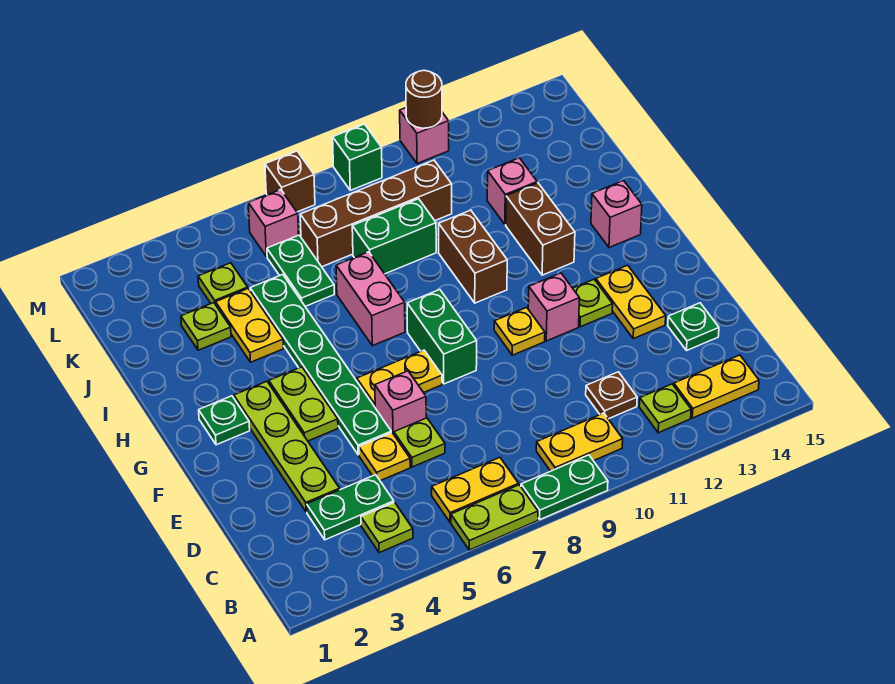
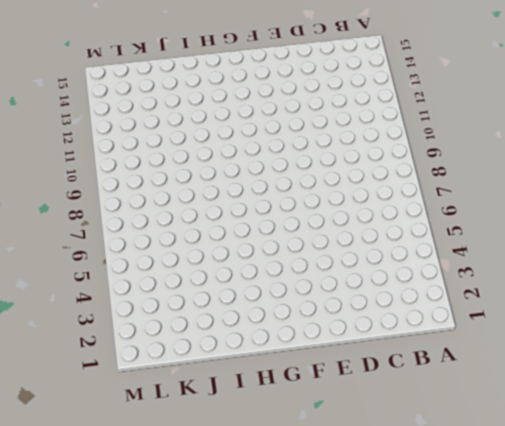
none -> lime plate A6:A7 level 1
none -> green plate A8:A9 level 1
none -> lime plate B4 level 1
none -> yellow plate B6:B7 level 1

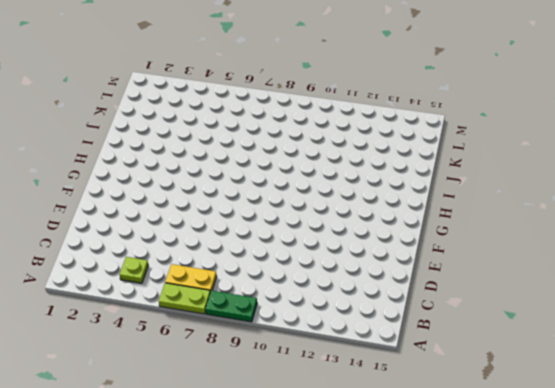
none -> yellow plate B9:B10 level 1
none -> lime plate B12 level 1
none -> yellow plate B13:B14 level 1
none -> green plate C3:C4 level 1

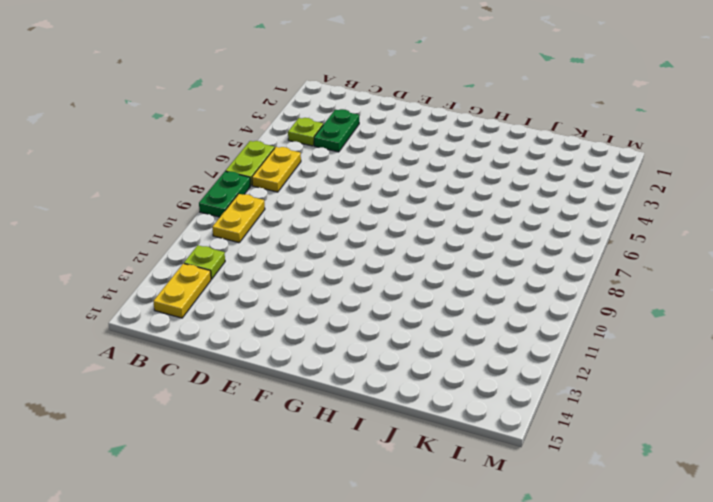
none -> brown plate C11 level 1
none -> lime plate D3:G3 level 1
none -> yellow plate D5 level 1
none -> lime plate D6 level 1

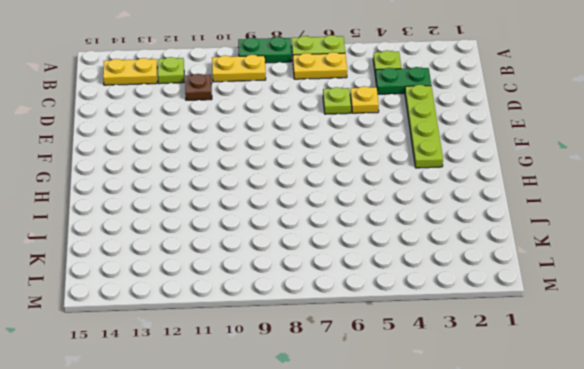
none -> green plate D14 level 1
none -> green plate E5:J5 level 1
none -> pink brick E6 level 1
none -> yellow plate E13:F13 level 1

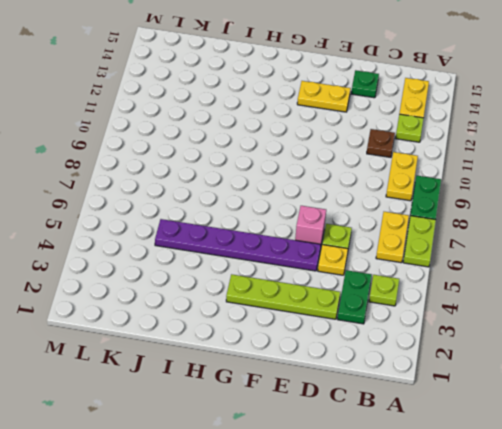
purple plate E5:J5 level 1 -> green plate E5:J5 level 1
none -> lime plate F4:G4 level 1
none -> yellow plate F6:F7 level 1
none -> green brick F8:G8 level 1
none -> yellow plate F10 level 1

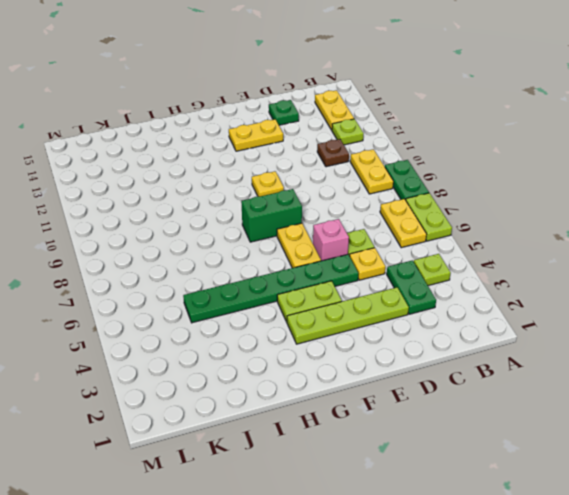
none -> pink brick F11 level 1
none -> lime plate F12 level 1
none -> green plate G2 level 1
none -> pink brick H7:I7 level 1

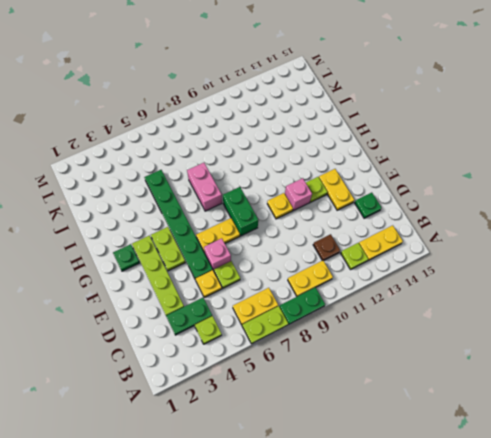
none -> brown brick H10:I10 level 1
none -> brown brick H12:I12 level 1
none -> pink brick H14 level 1
none -> yellow plate I4:J4 level 1

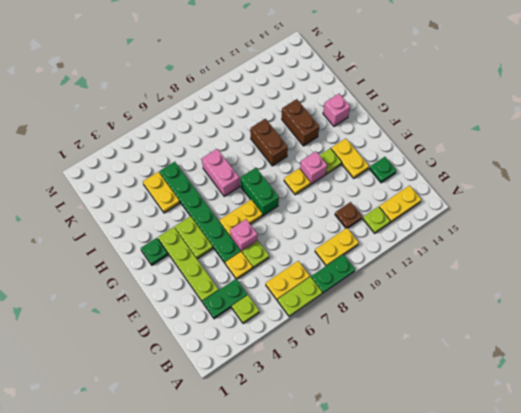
none -> lime plate J3 level 1
none -> green plate J6:K6 level 1
none -> green brick J8:J9 level 1
none -> pink brick J12 level 1

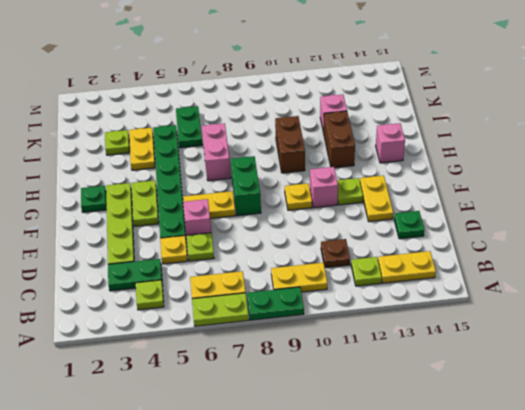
none -> green brick J8:J9 level 1
none -> lime plate K4 level 1
none -> brown brick K7:K10 level 1
none -> pink brick L6 level 1

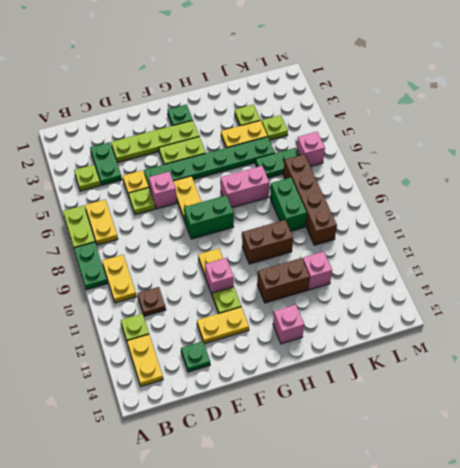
none -> brown brick M7 level 1
none -> green brick M9 level 1
none -> pink brick M11 level 1
none -> brown round brick M11 level 2

